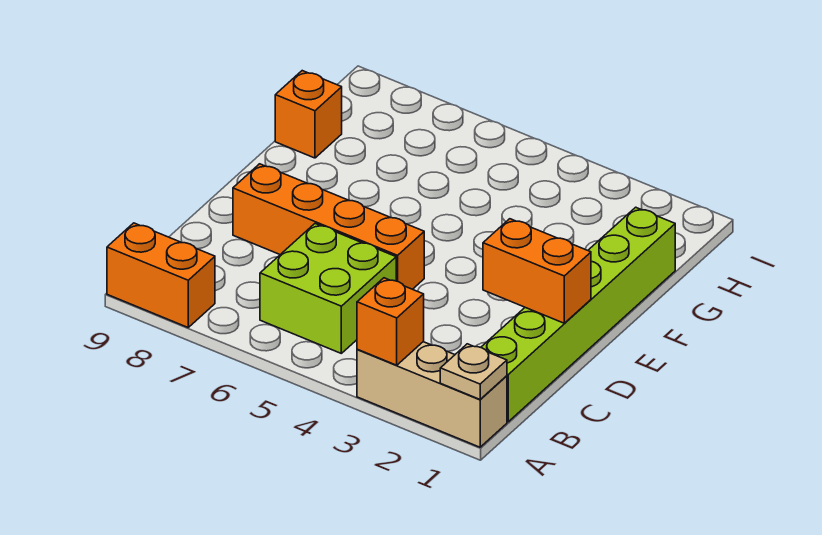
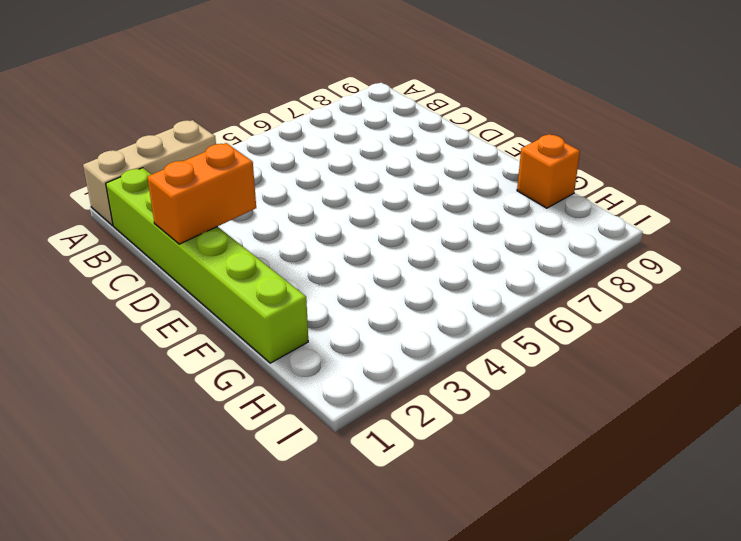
none -> orange brick A8:A9 level 1
none -> lime brick B5:C6 level 1

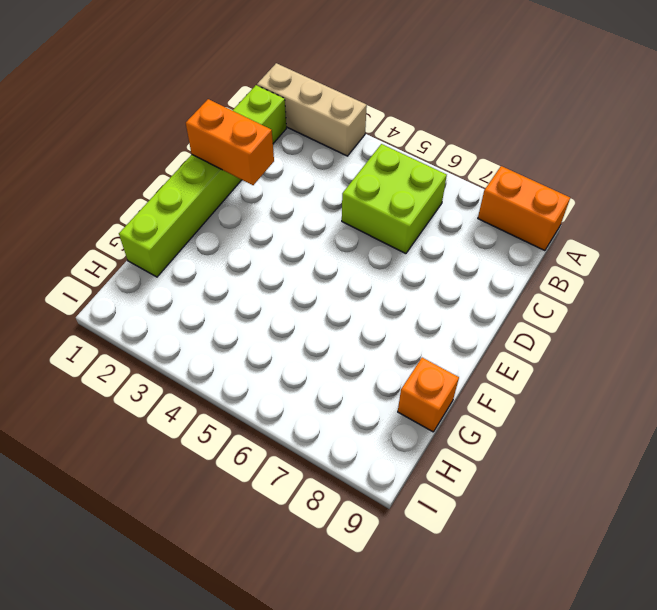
none -> orange brick D5:D8 level 1
none -> tan plate A1 level 2

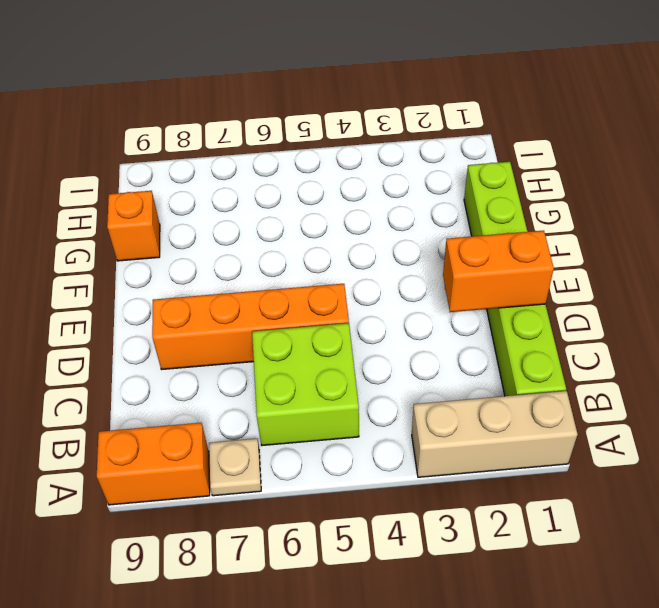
tan plate A7 level 1 -> tan plate A1 level 2
none -> orange brick A3 level 2

